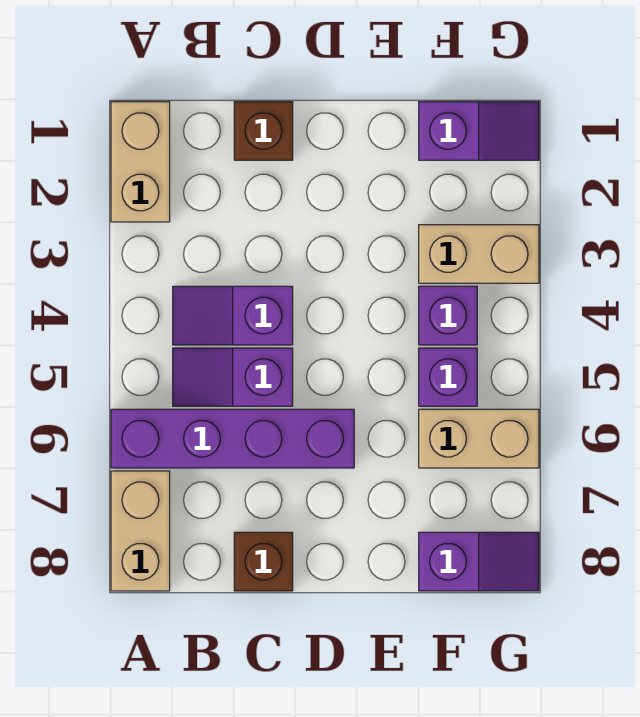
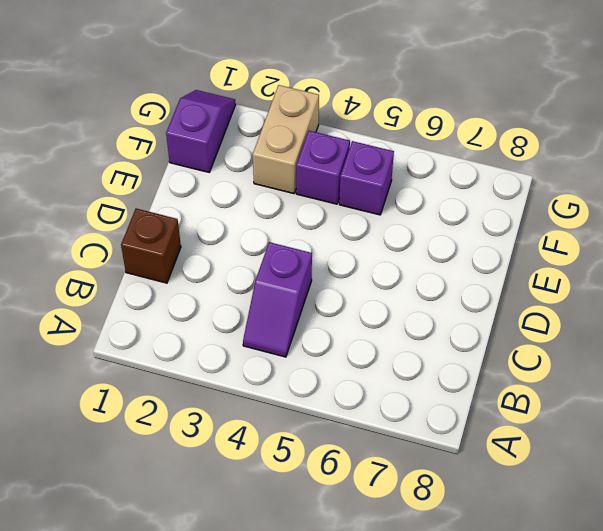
none -> tan brick A1:A2 level 1
none -> purple brick A6:D6 level 1
none -> tan brick A7:A8 level 1

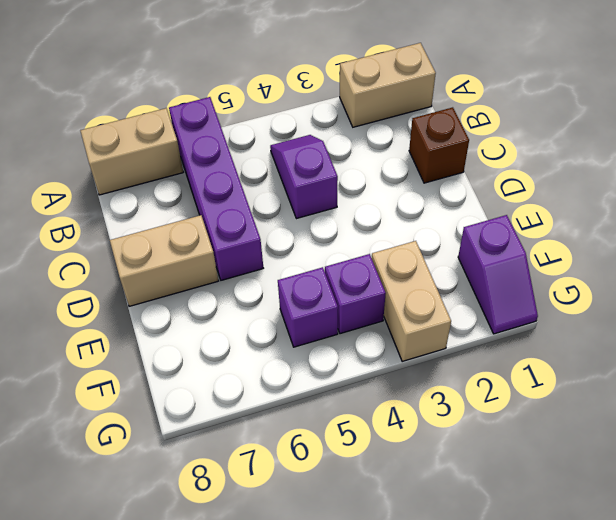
tan brick D7:D8 level 1 -> tan brick F6:G6 level 1
none -> purple slope B5:C5 level 1 top C
none -> brown brick C8 level 1
none -> purple slope F8:G8 level 1 top F

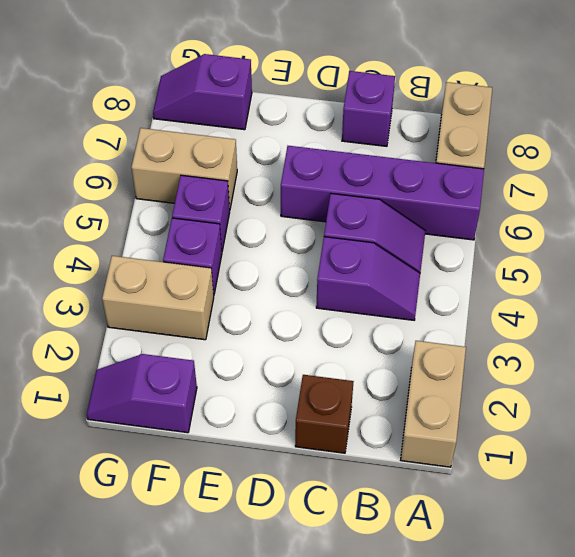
purple brick C8 level 1 -> brown brick C8 level 1

